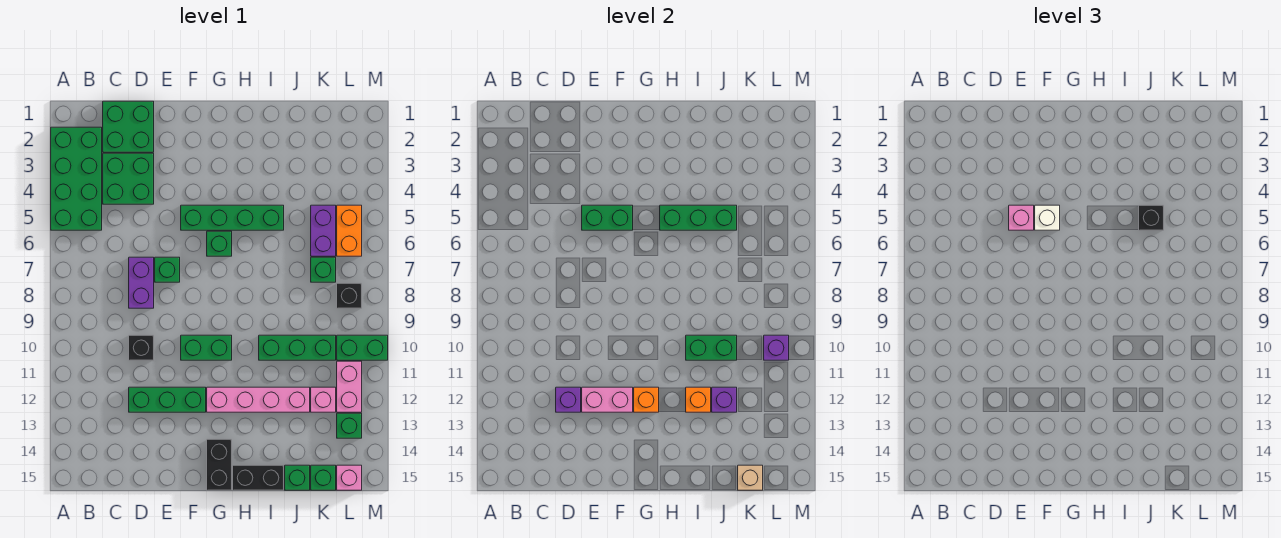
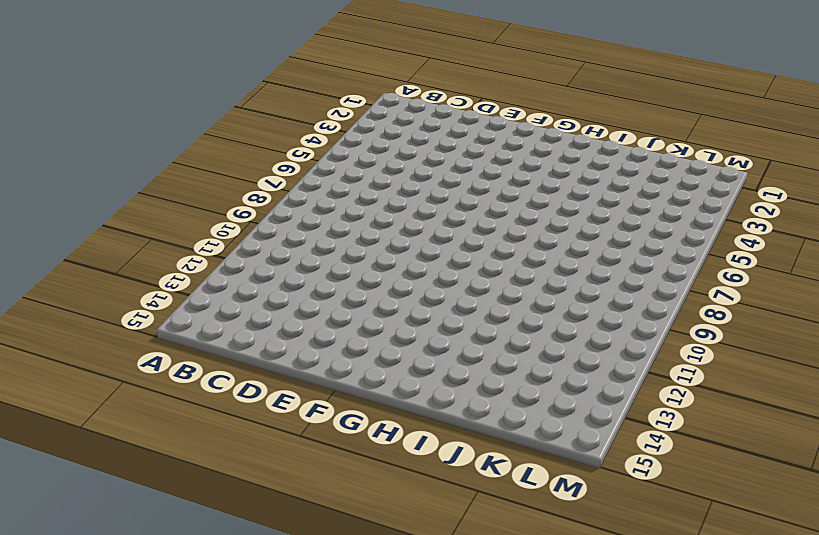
none -> green brick A2:B5 level 1
none -> green brick C1:D2 level 1
none -> green brick C3:D4 level 1
none -> purple brick D7:D8 level 1

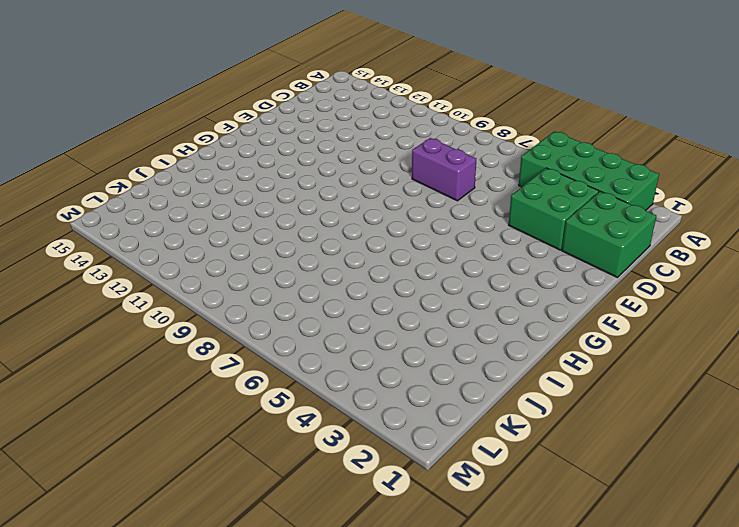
none -> black brick D10 level 1
none -> green brick D12:F12 level 1
none -> green brick E7 level 1
none -> green brick F5:I5 level 1

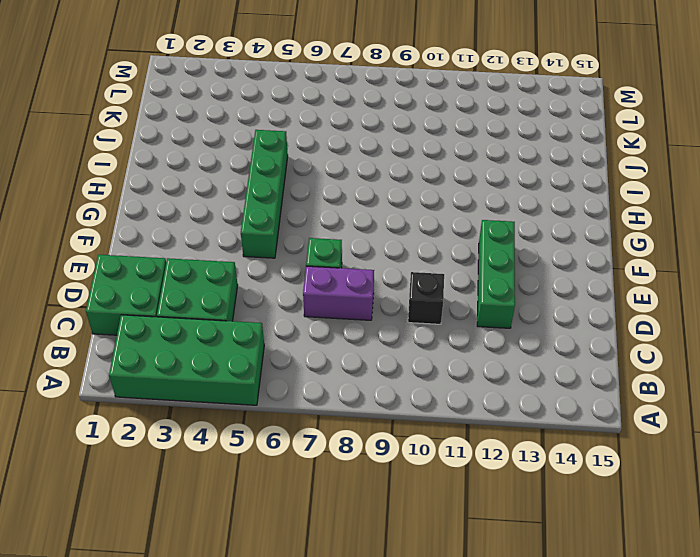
none -> green brick F10:G10 level 1
none -> green brick G6 level 1
none -> pink brick G12:J12 level 1
none -> black brick G14:G15 level 1

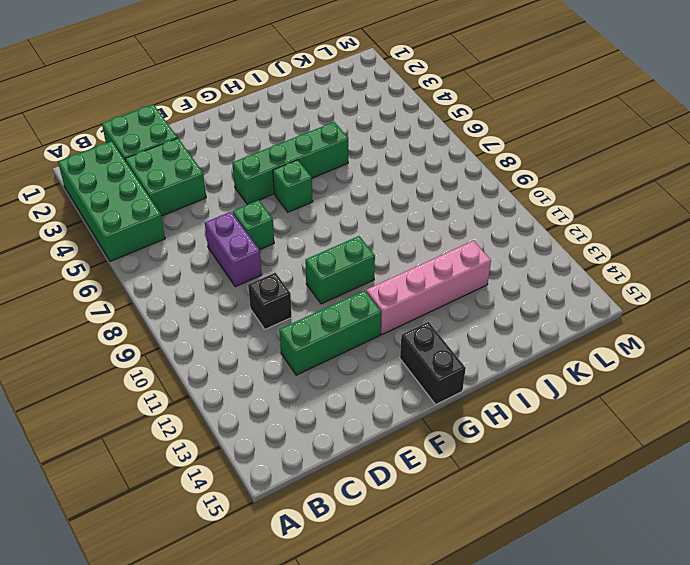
none -> black brick H15:I15 level 1
none -> green brick I10:K10 level 1
none -> green brick J15 level 1
none -> purple brick K5:K6 level 1

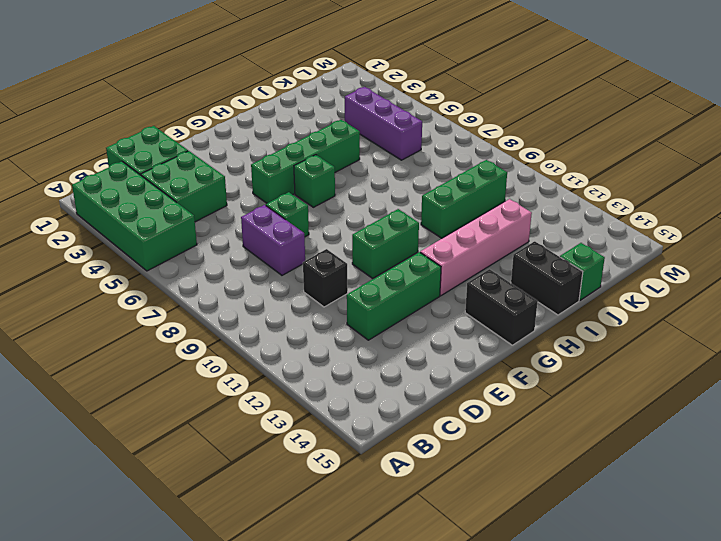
black brick I14:I15 level 1 -> black brick H15:I15 level 1
purple brick K4:K6 level 1 -> purple brick K5:K6 level 1
none -> green brick K7 level 1
none -> pink brick K12 level 1
none -> green brick K15 level 1
none -> orange brick L5:L6 level 1

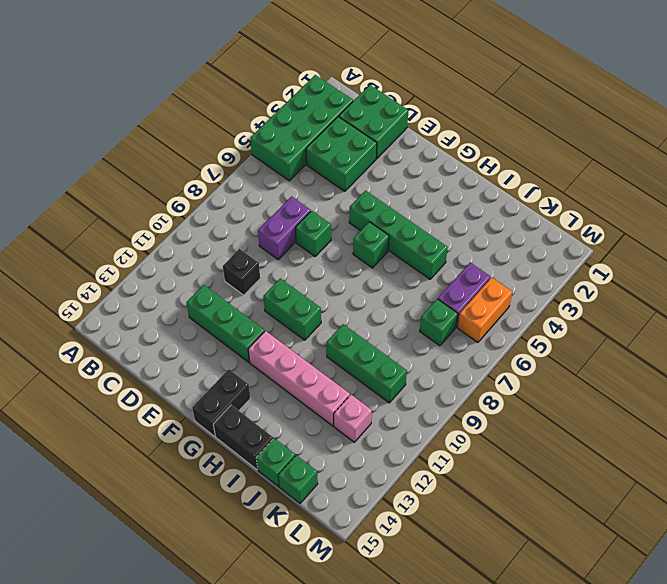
none -> black brick L8 level 1
none -> green brick L10:M10 level 1
none -> pink brick L11:L12 level 1
none -> green brick L13 level 1

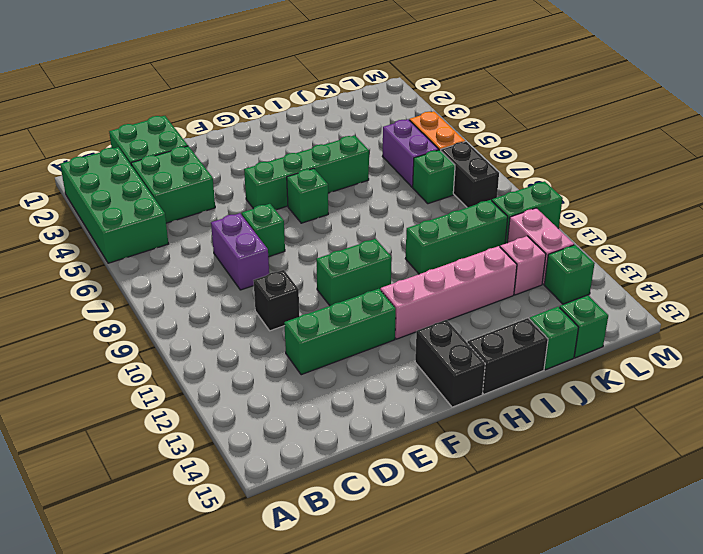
black brick L7:L8 level 1 -> black brick L8 level 1
none -> pink brick L15 level 1
none -> purple brick D12 level 2
none -> green brick E5:F5 level 2
none -> pink brick E12:F12 level 2

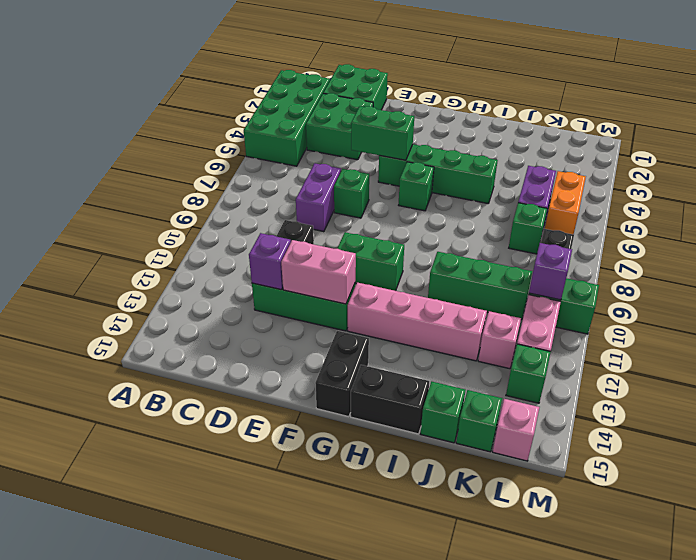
none -> orange brick G12 level 2
none -> green brick H5:J5 level 2
none -> green brick I10:J10 level 2
none -> orange brick I12 level 2

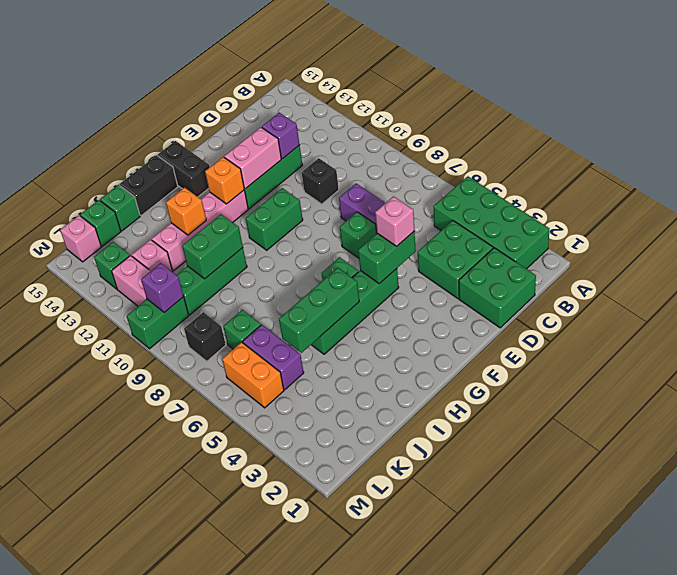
none -> purple brick J12 level 2
none -> tan brick K15 level 2
none -> white brick F5 level 3
none -> black brick J5 level 3

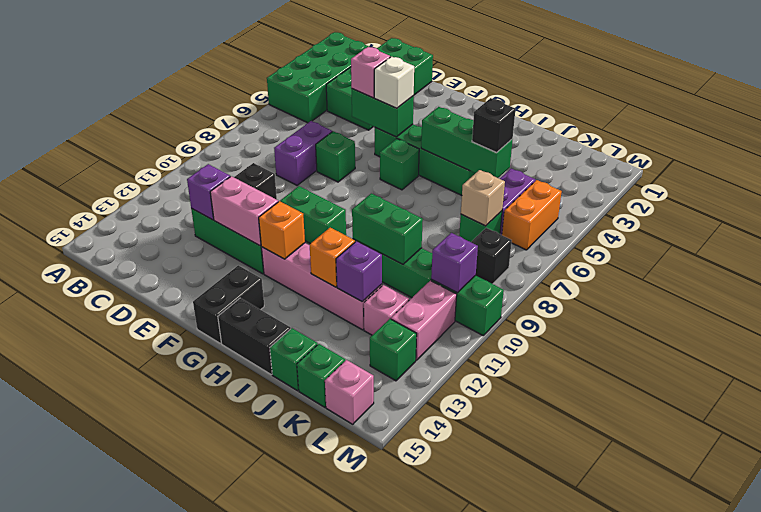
tan brick K7 level 2 -> tan brick K15 level 2

